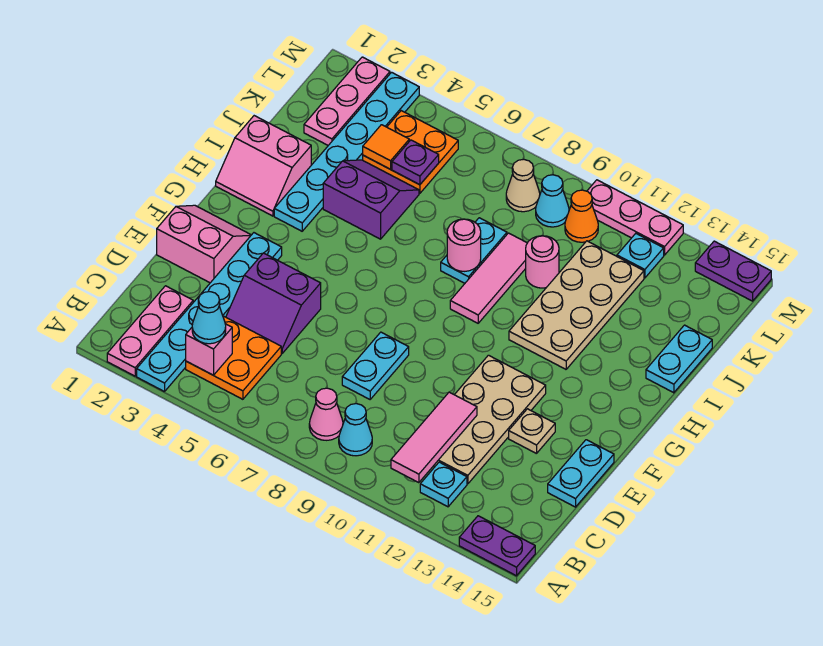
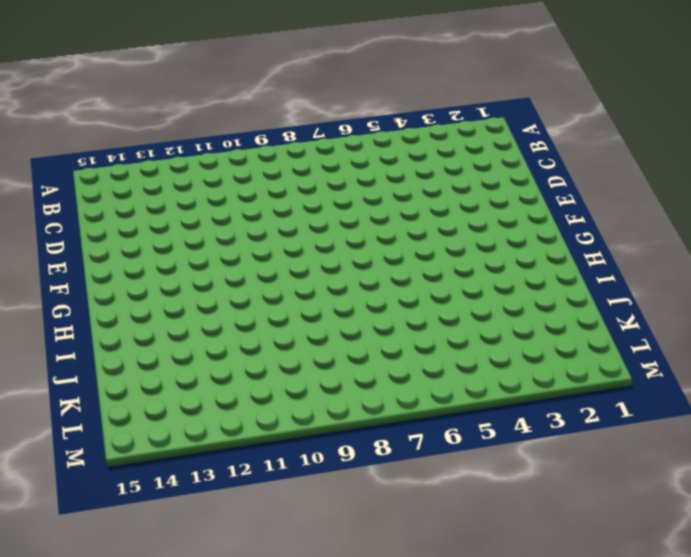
none -> pink plate A2:C2 level 1
none -> cyan plate A3:F3 level 1
none -> purple plate A14:A15 level 1
none -> orange plate B4:C5 level 1

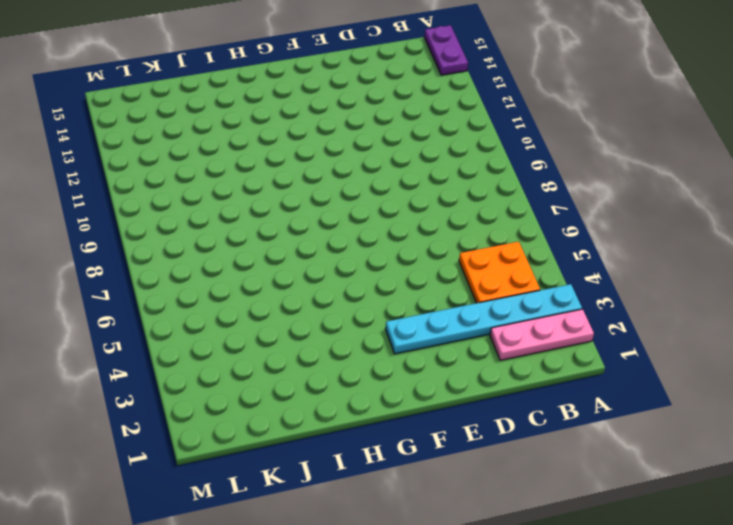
none -> pink cone B8 level 1
none -> cyan cone B9 level 1
none -> cyan plate B12 level 1
none -> tan plate C11:F12 level 1

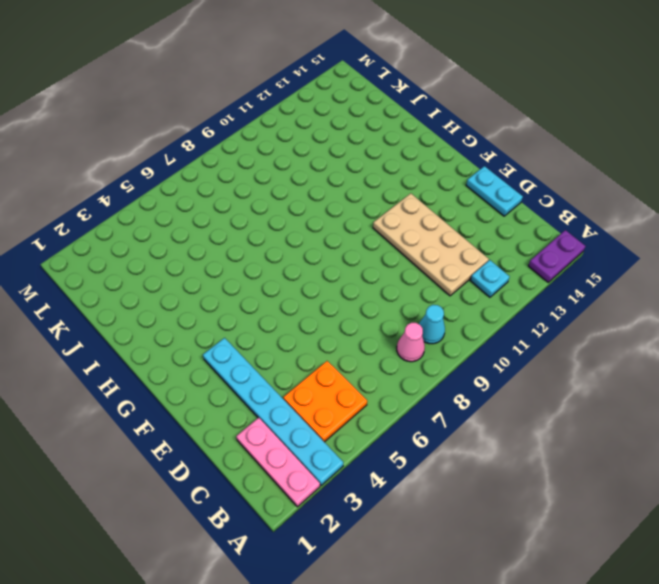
none -> purple slope D4:E5 level 1 top E
none -> cyan plate D8:E8 level 1
none -> pink slope E1:F2 level 1 top E
none -> tan plate E13 level 1

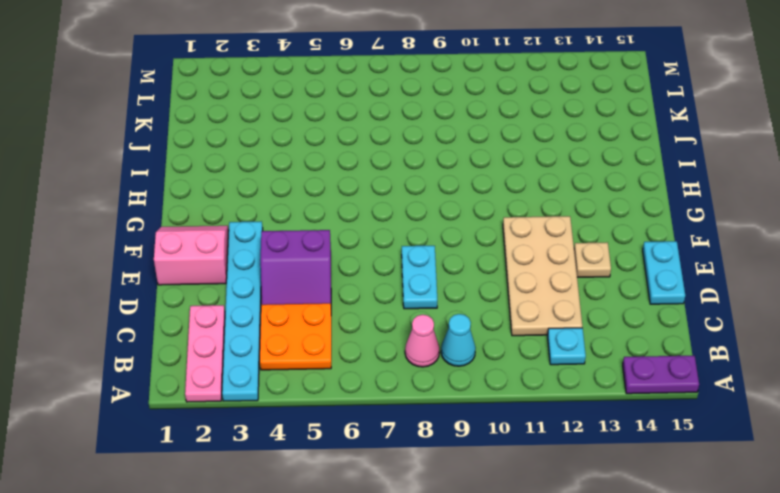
none -> pink slope H1:I2 level 1 top I
none -> cyan plate H3:M3 level 1
none -> pink tile H9:J9 level 1
none -> tan plate H11:K12 level 1

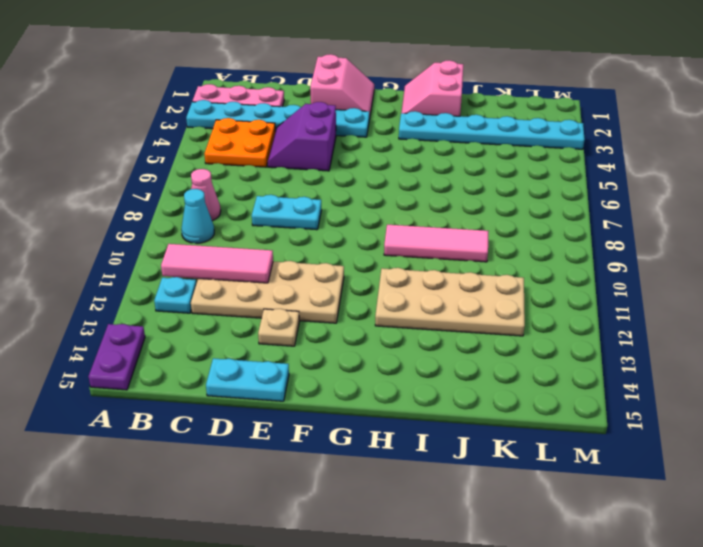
none -> purple slope I4:J5 level 1 top I
none -> cyan plate I8:J8 level 1
none -> cyan plate I15:J15 level 1
none -> pink round brick J10 level 1

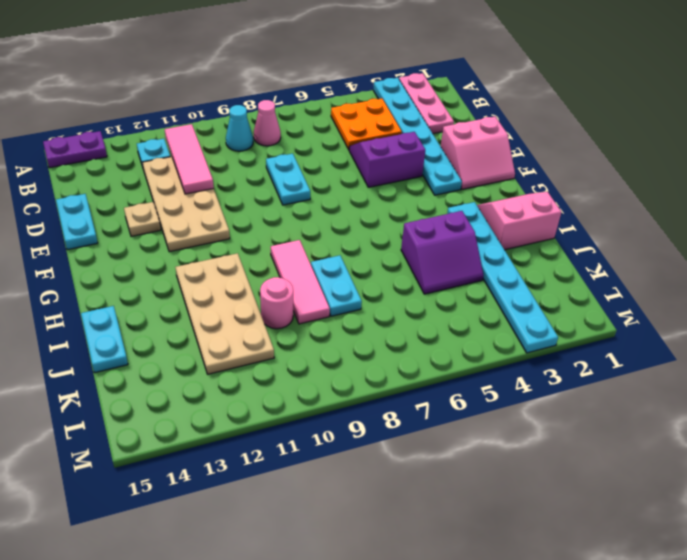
none -> pink plate K2:M2 level 1
none -> orange plate K4:L5 level 1
none -> tan cone L8 level 1
none -> cyan cone L9 level 1

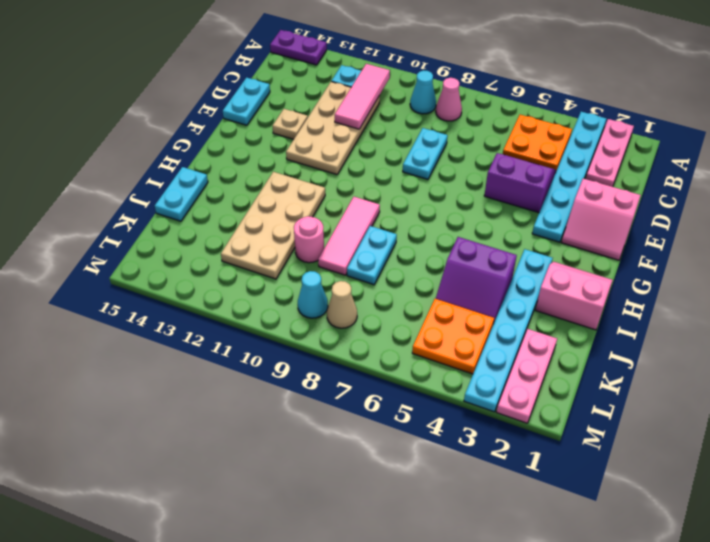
none -> orange cone L10 level 1
none -> cyan plate L12 level 1
none -> pink plate M10:M12 level 1
none -> purple plate M14:M15 level 1

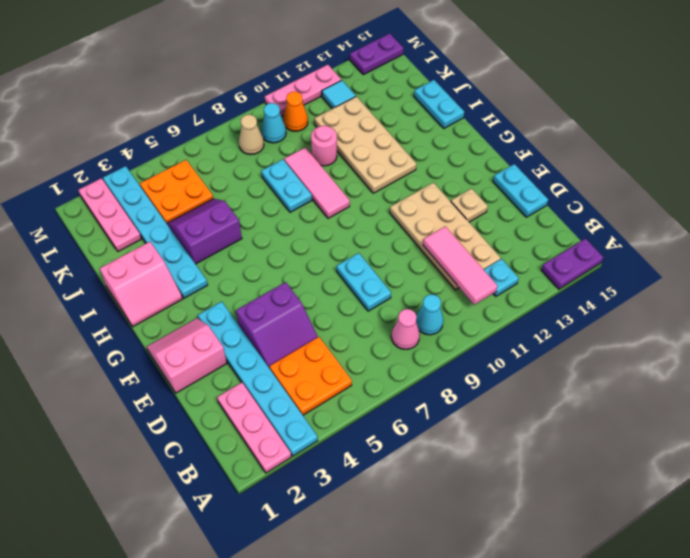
cyan tile L12 level 1 -> cyan plate L12 level 1
none -> pink brick B4 level 2
none -> pink round brick I8 level 2
none -> orange tile K4 level 2
none -> purple plate K5 level 2

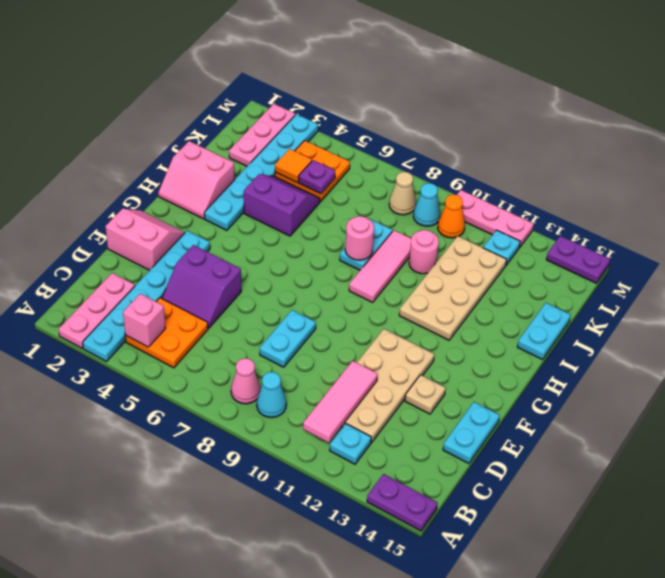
none -> cyan cone B4 level 3

